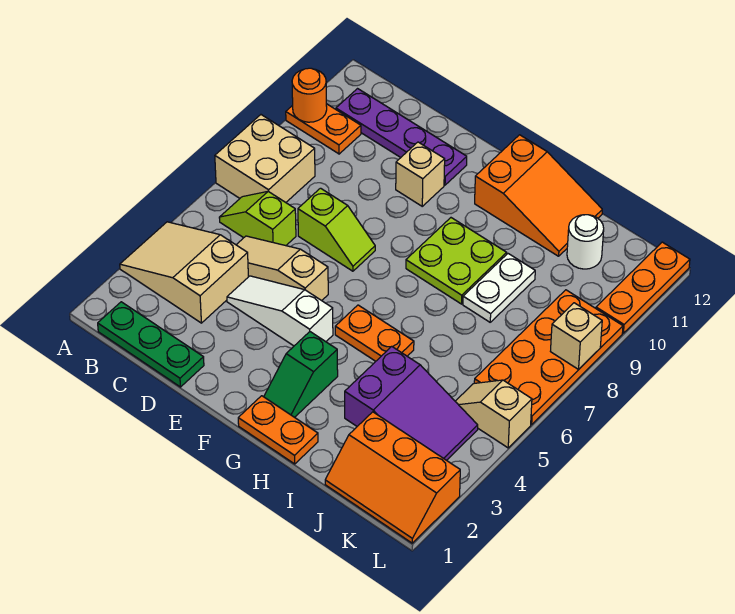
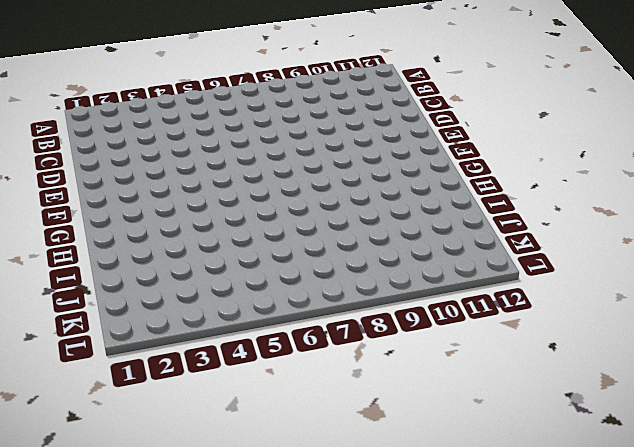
none -> tan slope A3:C4 level 1 top C
none -> tan brick A7:B8 level 1
none -> orange plate A10:B10 level 1

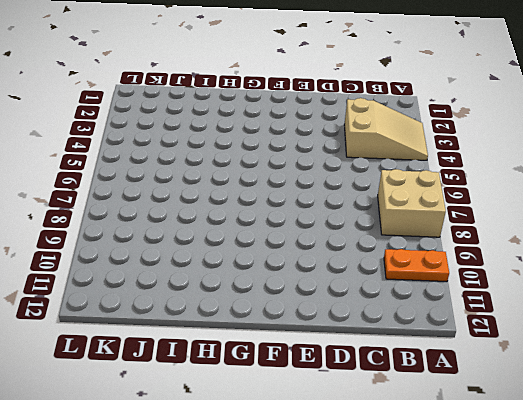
none -> green plate B1:D1 level 1
none -> lime slope B6:C6 level 1 top C
none -> purple plate B11:E11 level 1

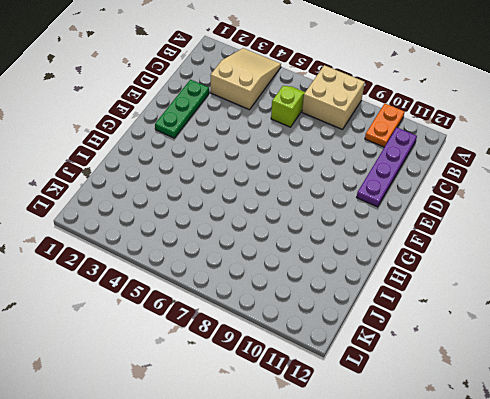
green plate D2:F2 level 1 -> green plate B1:D1 level 1
none -> tan slope C5:E5 level 1 top E
none -> white slope D4:F4 level 1 top F
none -> lime slope D7:E7 level 1 top D

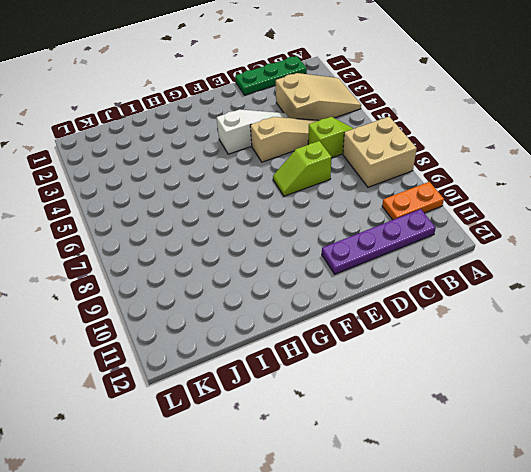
none -> tan brick E10 level 1
none -> orange plate G1:H1 level 1
none -> green slope G2:G3 level 1 top 3

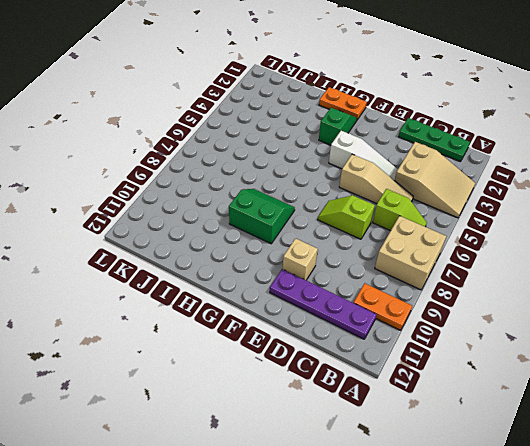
green slope G8:H9 level 1 top 9 -> lime plate G8:H9 level 1
none -> orange plate G5:H5 level 1
none -> orange slope G11:I12 level 1 top G
none -> purple slope I3:K4 level 1 top I

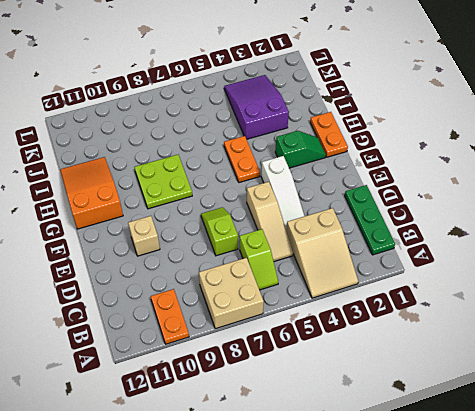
none -> purple plate B11:E11 level 1
none -> white plate I8:I9 level 1
none -> orange slope J1:L2 level 1 top 2

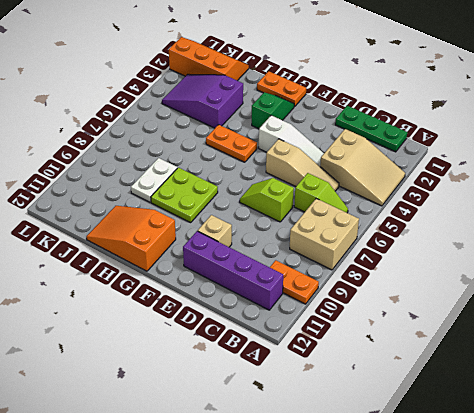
purple brick B11:E11 level 1 -> purple plate B11:E11 level 1
none -> white round brick J11 level 1
none -> tan slope K5:L5 level 1 top L
none -> orange plate K6:L9 level 1

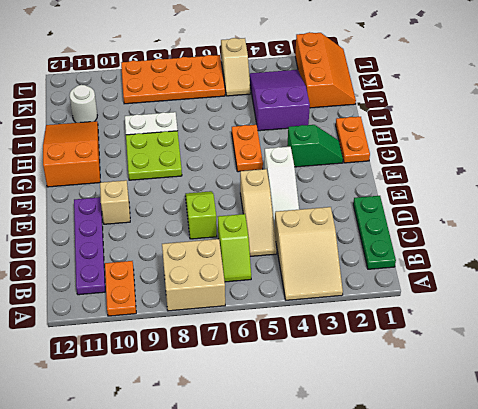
none -> orange plate L10:L12 level 1
none -> orange round brick A10 level 2
none -> tan brick L8 level 2

